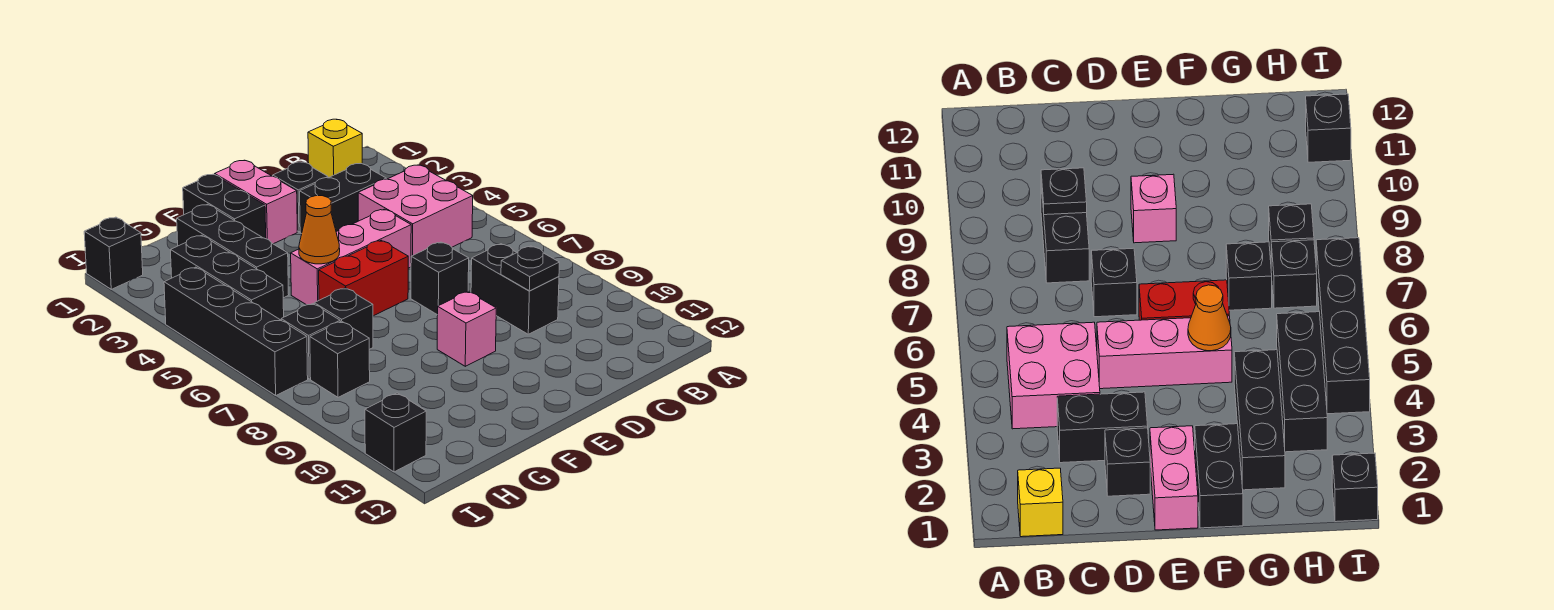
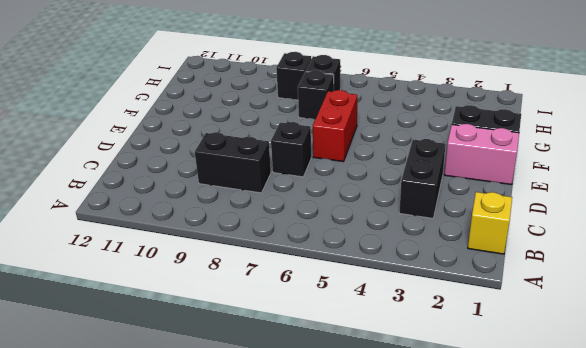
none -> pink brick B4:C5 level 1
none -> black brick D2 level 1
none -> pink brick D5:F5 level 1

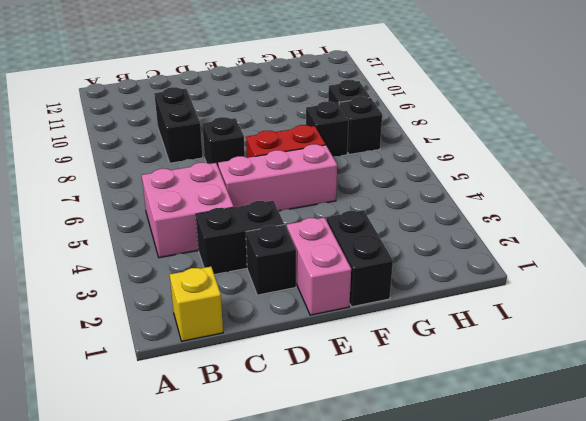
none -> pink brick E9 level 1
none -> black brick G2:G4 level 1
none -> black brick H3:H5 level 1

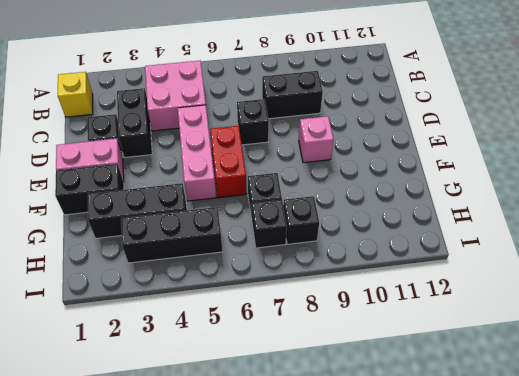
none -> black brick I1 level 1
none -> black brick I4:I7 level 1
none -> black brick I11 level 1

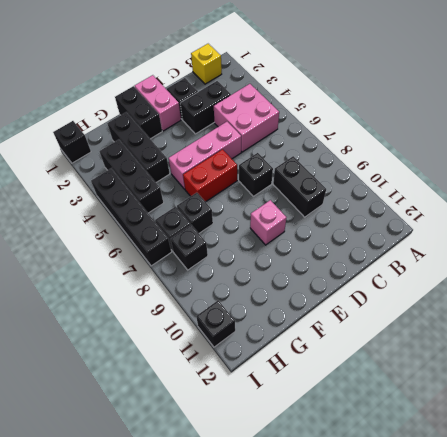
none -> black plate C9 level 2
none -> orange cone F5 level 2

